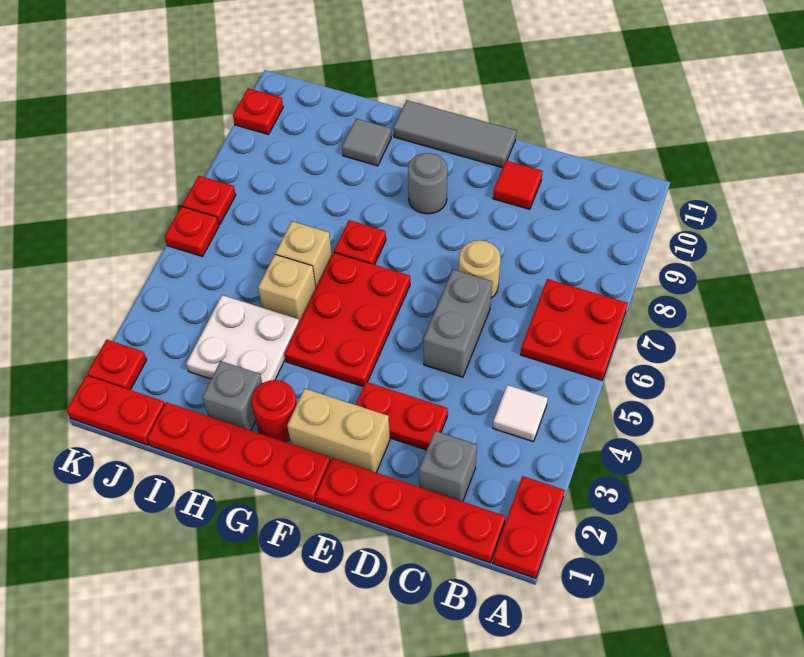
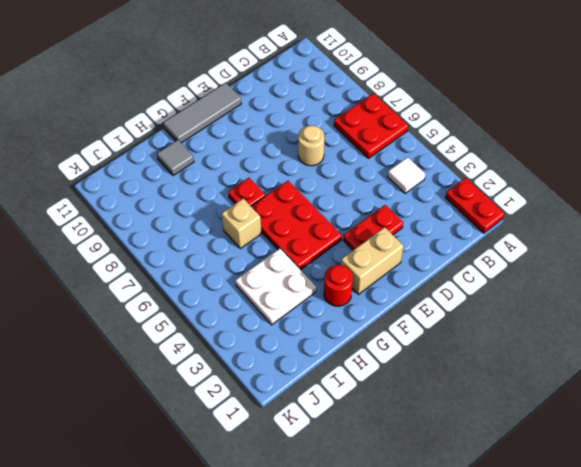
none -> red plate B1:E1 level 1
none -> grey brick C2 level 1
none -> grey brick D5:D6 level 1

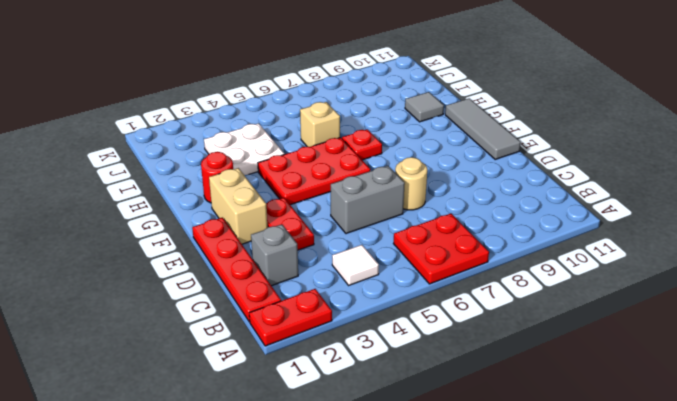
none -> red tile D10 level 1
none -> red plate F1:I1 level 1
none -> grey round brick F9 level 1

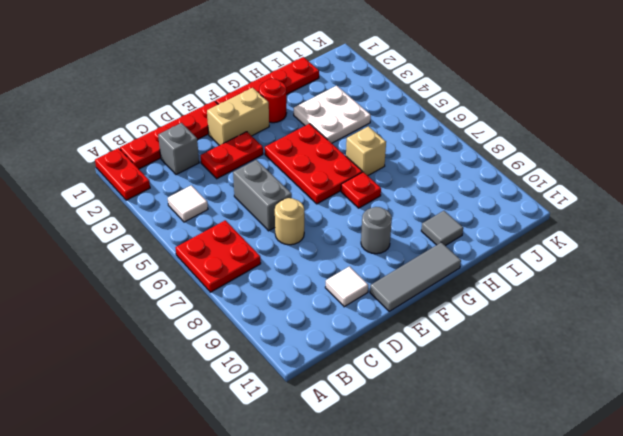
white tile D10 level 1 -> red tile D10 level 1
none -> grey brick H2 level 1
none -> tan brick H5 level 1
none -> red plate J1:K1 level 1

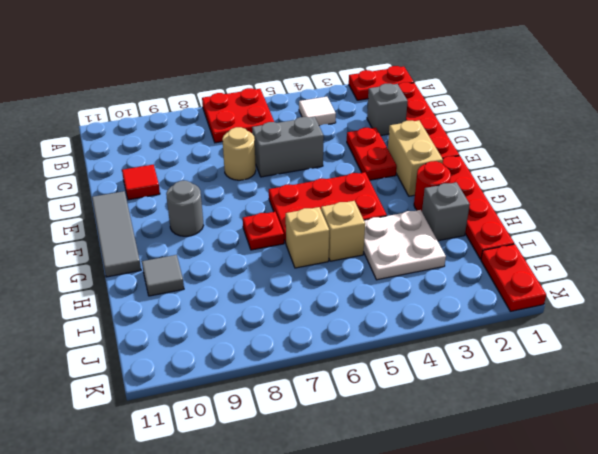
none -> red plate K2 level 1
none -> red plate K6 level 1
none -> red plate K7 level 1

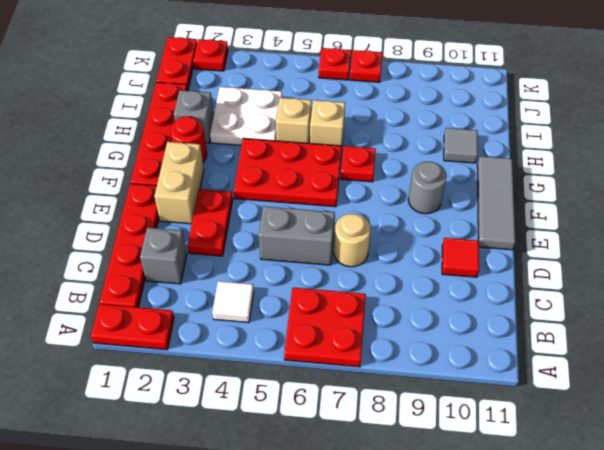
none -> red plate K10 level 1

